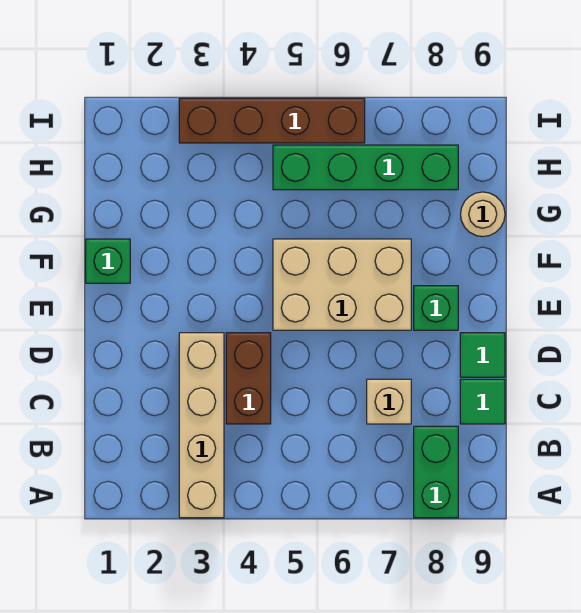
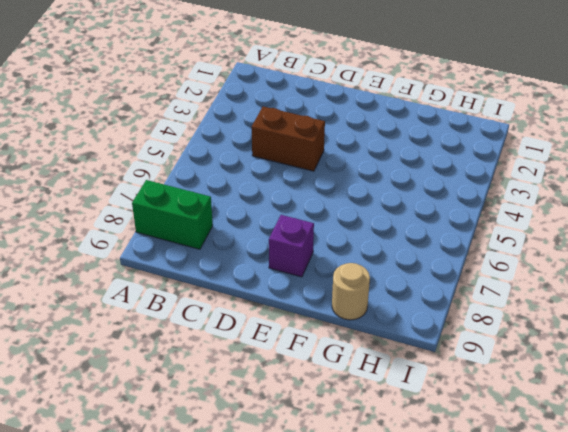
purple brick E8 level 1 -> green brick E8 level 1
none -> tan brick A3:D3 level 1
none -> tan brick C7 level 1
none -> green tile C9 level 1

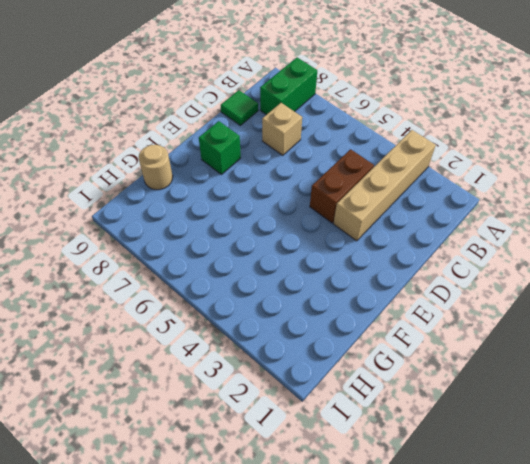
none -> green tile D9 level 1
none -> tan brick E5:F7 level 1
none -> green brick F1 level 1

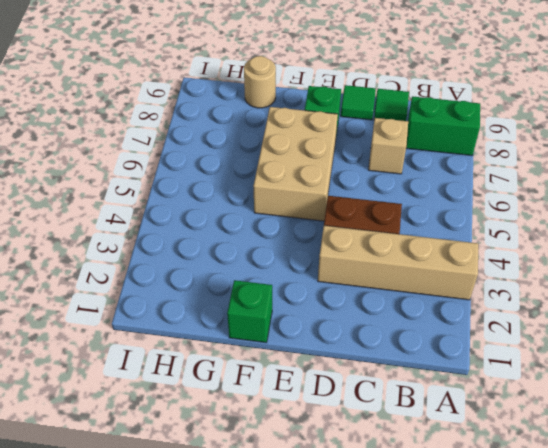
none -> green brick H5:H8 level 1
none -> brown brick I3:I6 level 1

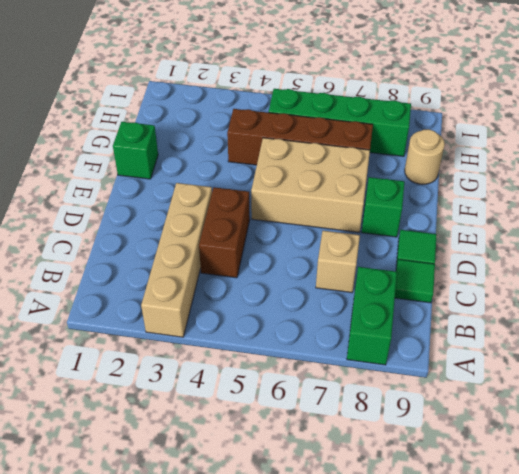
brown brick G4:G7 level 1 -> brown brick I3:I6 level 1

